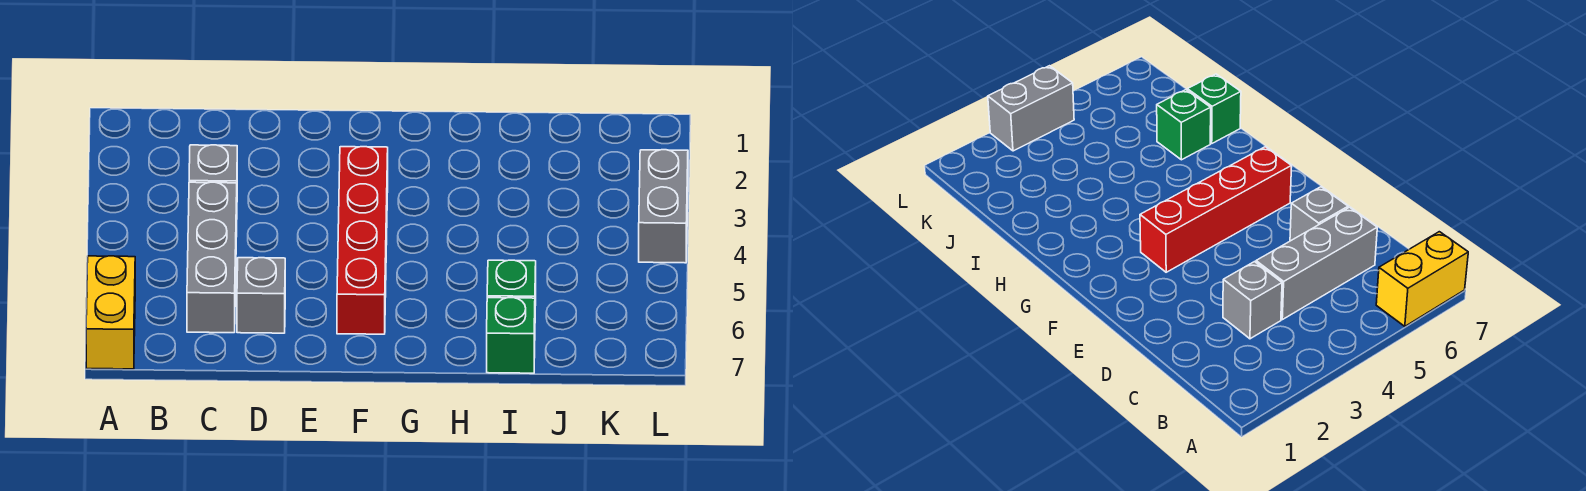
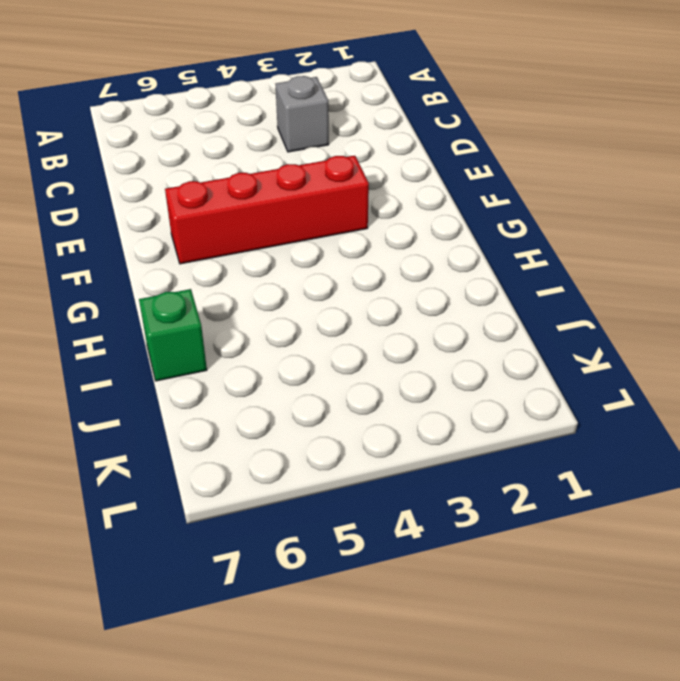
none -> yellow brick A6:A7 level 1
none -> grey brick C4:C6 level 1

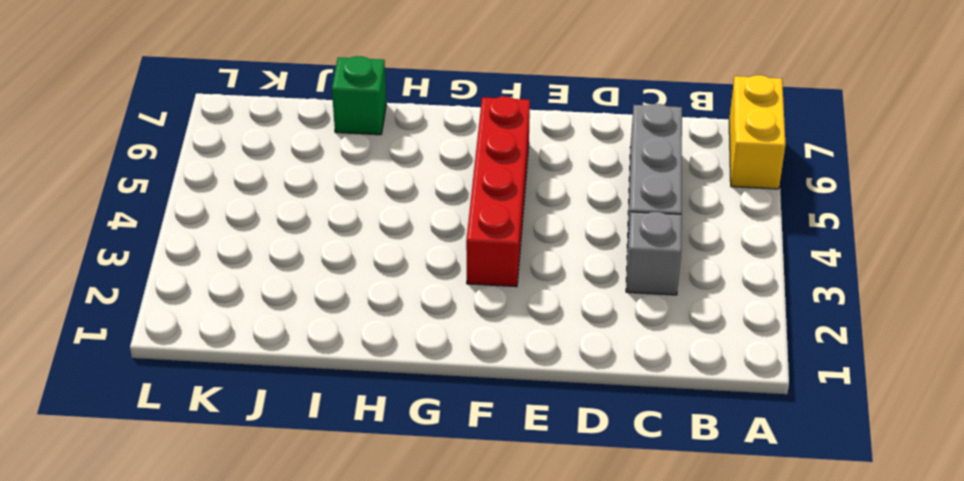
none -> grey brick D6 level 1
none -> green brick I6 level 1

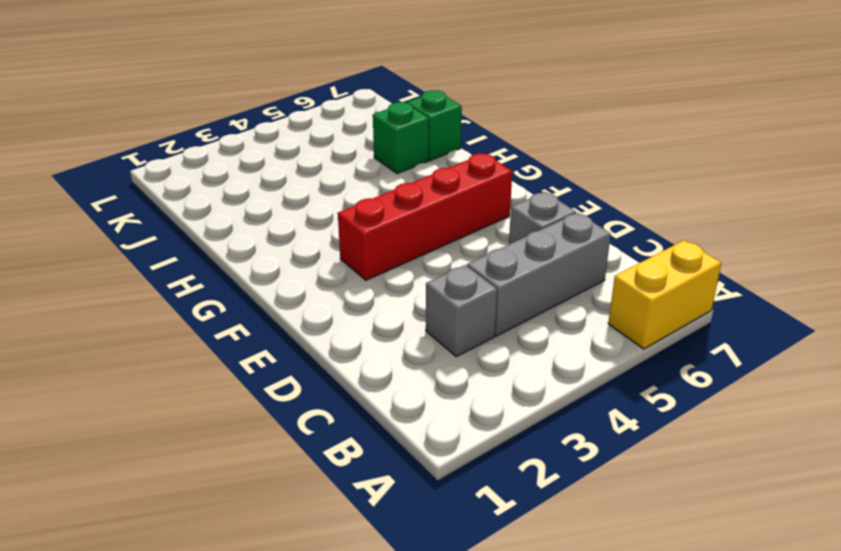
none -> grey brick L3:L4 level 1

